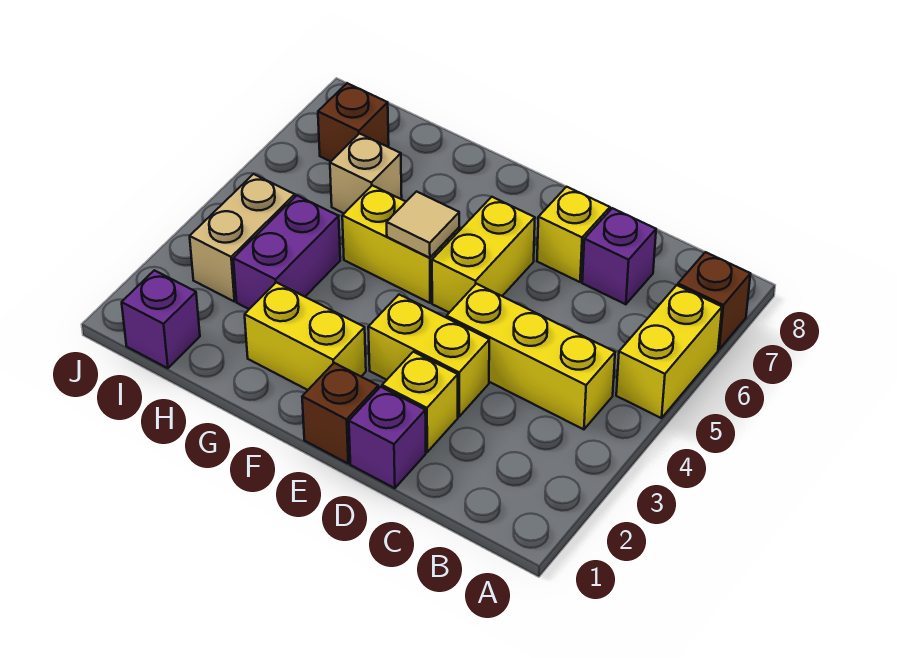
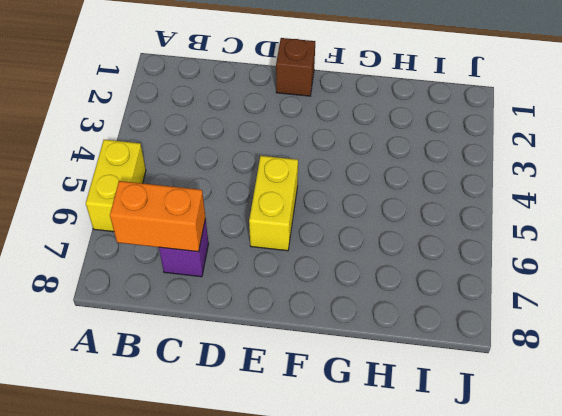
orange brick B7:C7 level 2 -> none
none -> brown brick A7 level 1
none -> yellow brick B4:D4 level 1
none -> purple brick D1 level 1

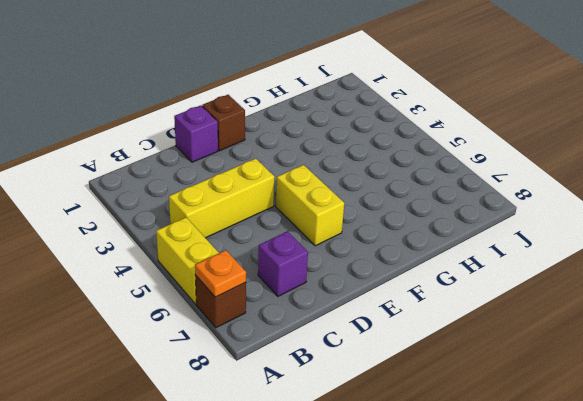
orange plate A7 level 2 -> none
none -> yellow brick D2 level 1
none -> yellow brick D3:E3 level 1
none -> yellow brick D7 level 1

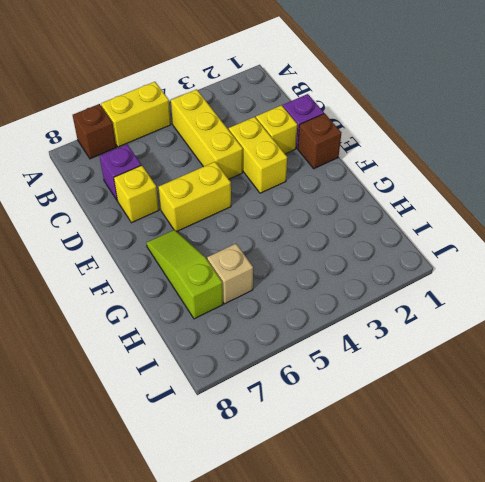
lime slope F7:H7 level 1 top H -> none
none -> yellow brick F2:G2 level 1
none -> yellow brick F5:G5 level 1
none -> purple brick H3:H4 level 1

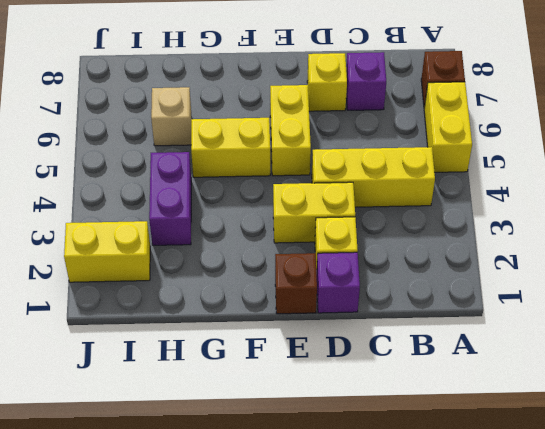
yellow brick I2:J2 level 1 -> yellow brick F2:G2 level 1
none -> purple brick I1 level 1
none -> tan brick I3:I4 level 1
none -> brown brick I7 level 1

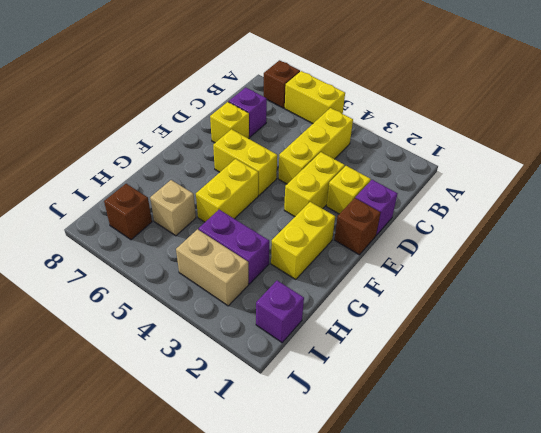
none -> tan tile F5 level 2

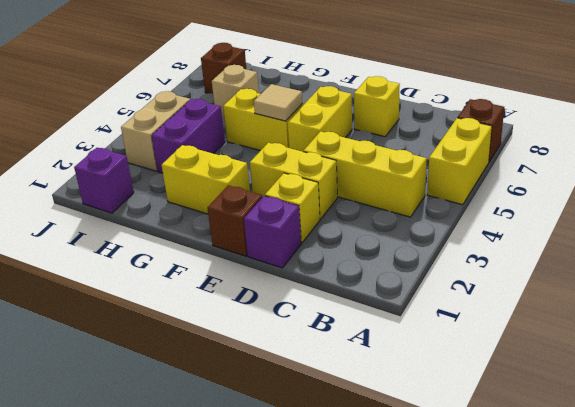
none -> purple brick C7 level 1

